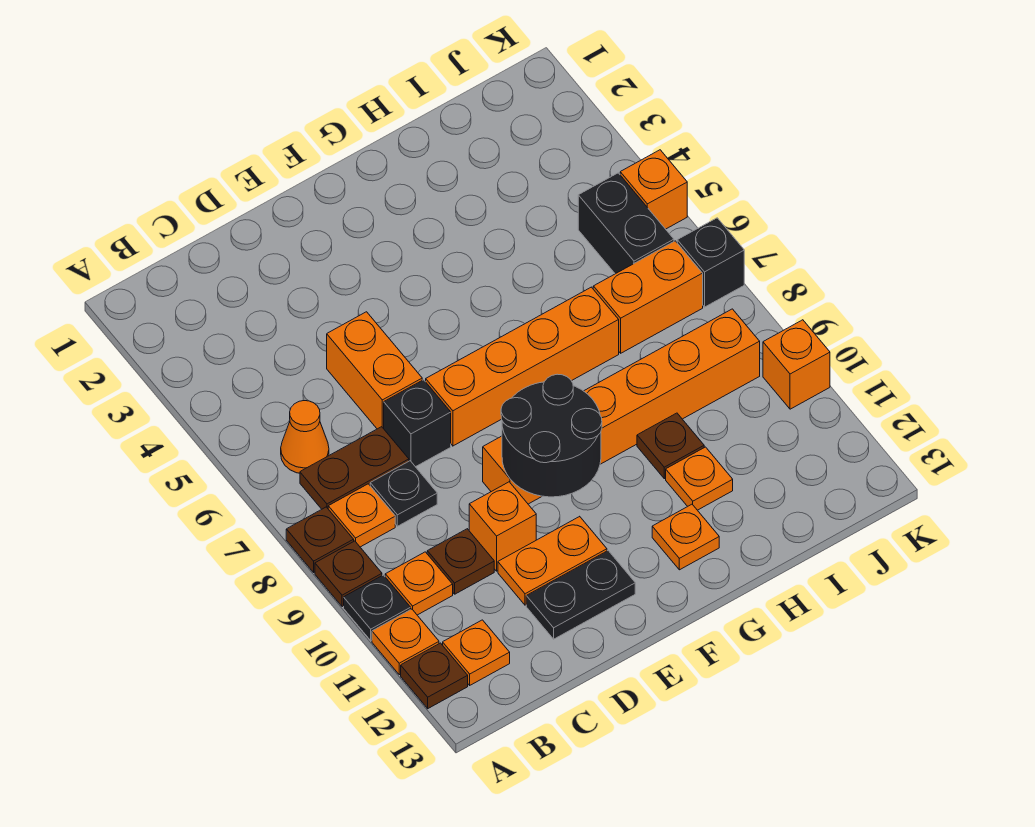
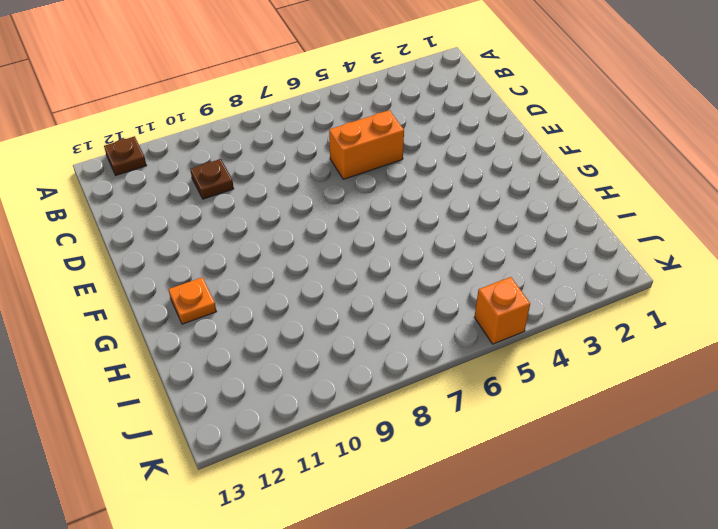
none -> brown plate A8 level 1
none -> brown plate A9 level 1
none -> black plate A10 level 1

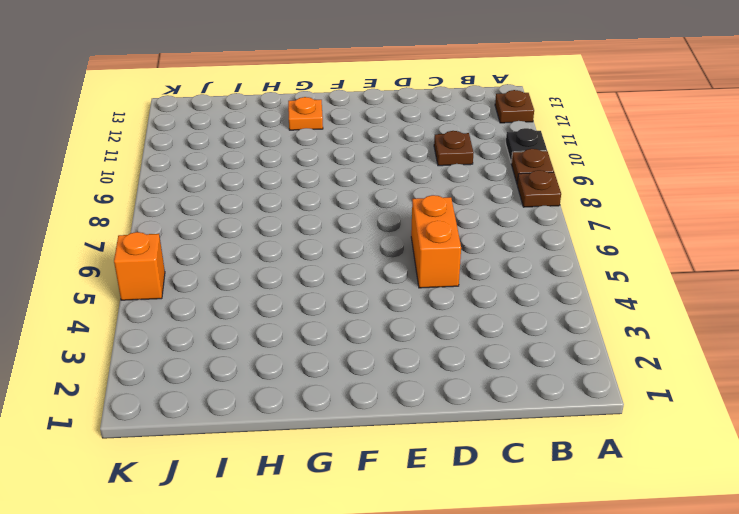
none -> orange plate A11 level 1
none -> orange cone B6 level 1
none -> brown plate B7:C7 level 1

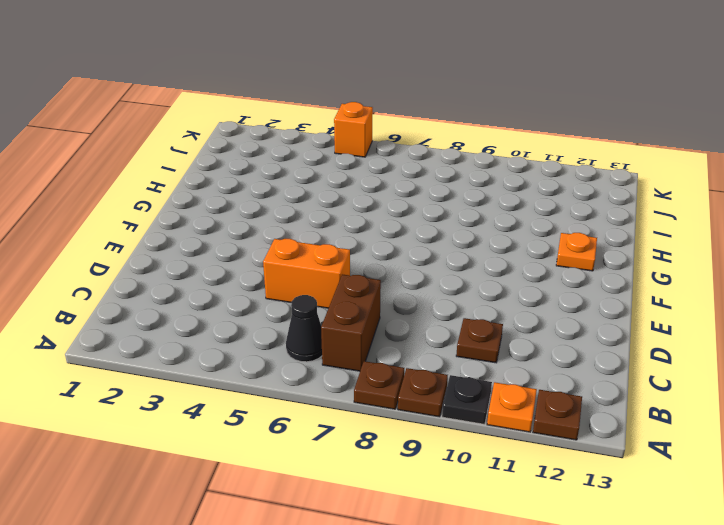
black cone B6 level 1 -> orange cone B6 level 1
brown brick B7:C7 level 1 -> brown plate B7:C7 level 1
none -> orange plate B8 level 1
none -> orange plate B10 level 1
none -> orange plate B12 level 1

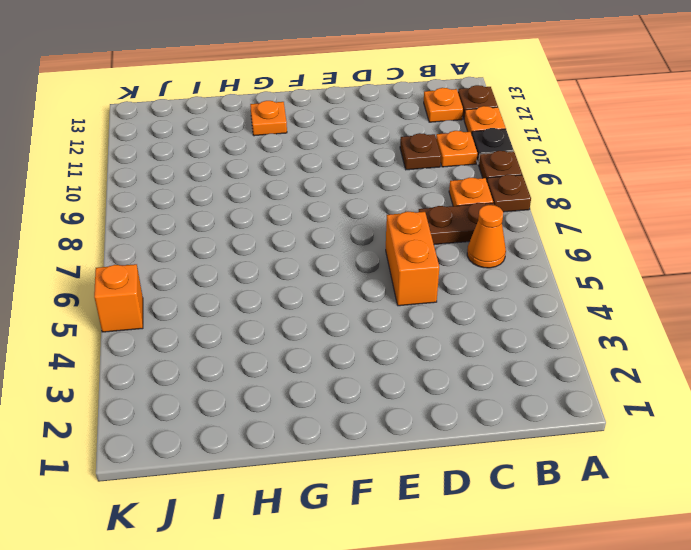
none -> black plate C8 level 1
none -> black brick D7 level 1
none -> orange brick D10 level 1

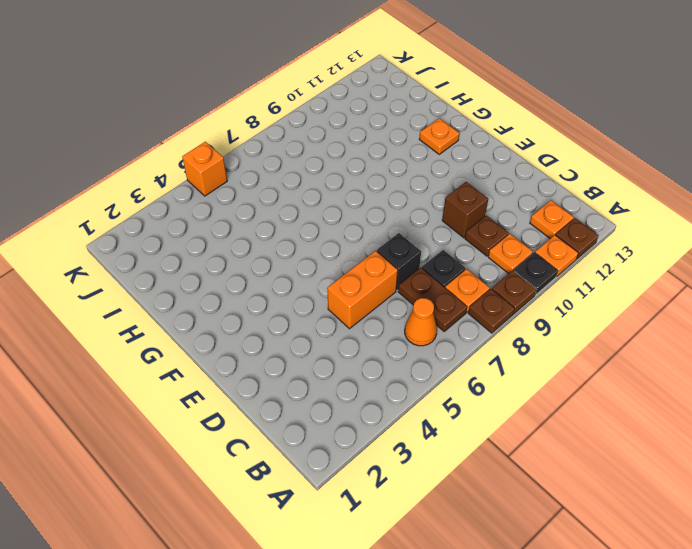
brown brick D10 level 1 -> orange brick D10 level 1
none -> orange plate D11:E11 level 1
none -> black plate D12:E12 level 1
none -> orange brick E7:H7 level 1

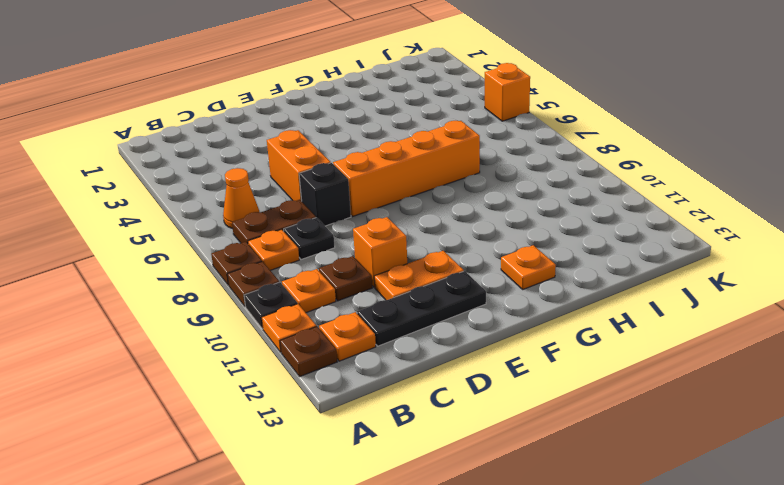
black plate C12:E12 level 1 -> black plate D12:E12 level 1
none -> orange brick E9:J9 level 1
none -> brown plate H10 level 1
none -> orange plate H11 level 1

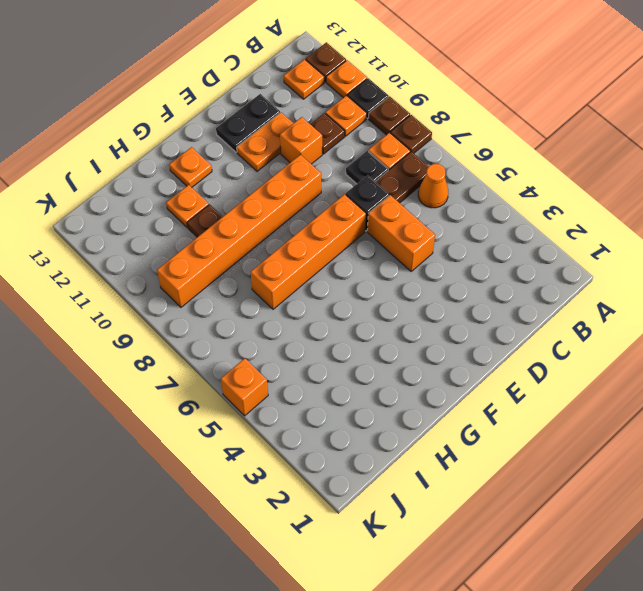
none -> orange brick I7:J7 level 1
none -> black brick J5:J6 level 1
none -> black brick K7 level 1

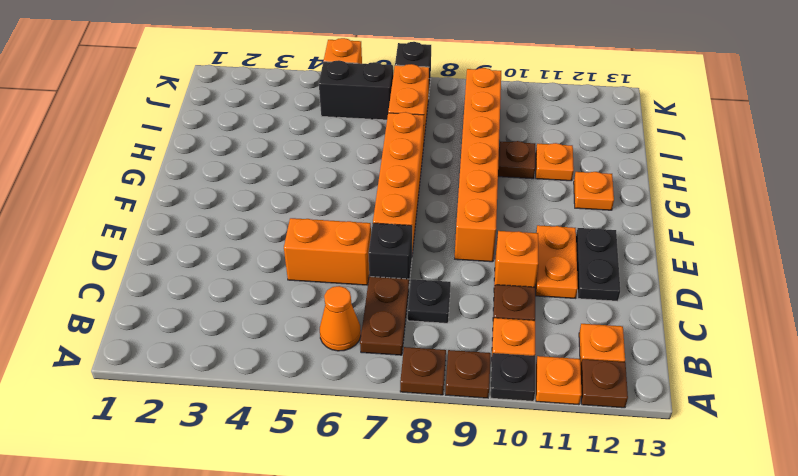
none -> orange plate B8 level 1
none -> orange brick K10 level 1
none -> black round brick E9:F10 level 2

